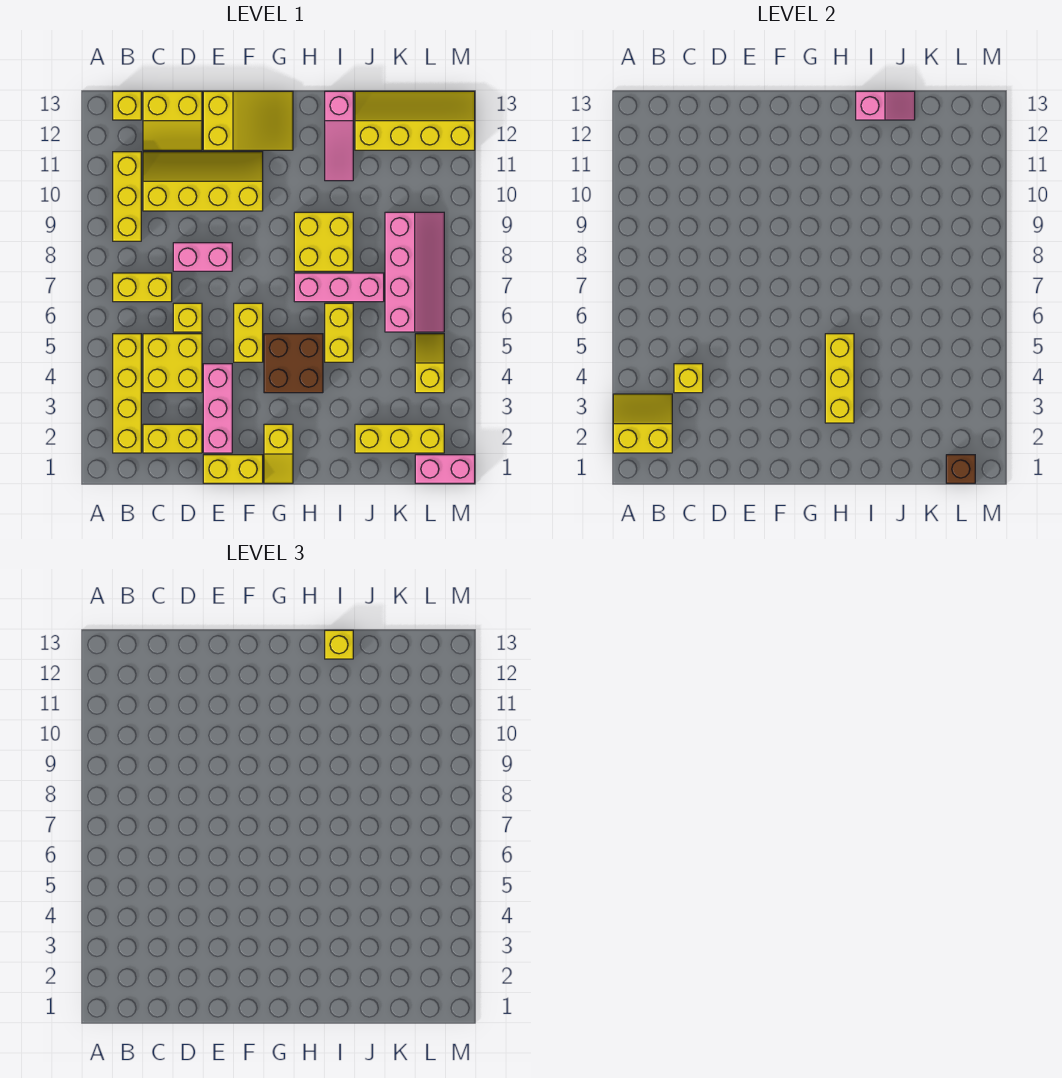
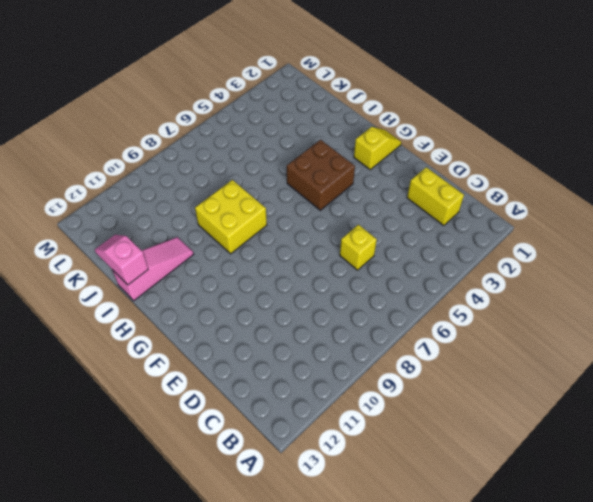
none -> yellow brick B2:B5 level 1
none -> yellow brick B7:C7 level 1
none -> yellow brick B9:B11 level 1
none -> yellow brick B13 level 1

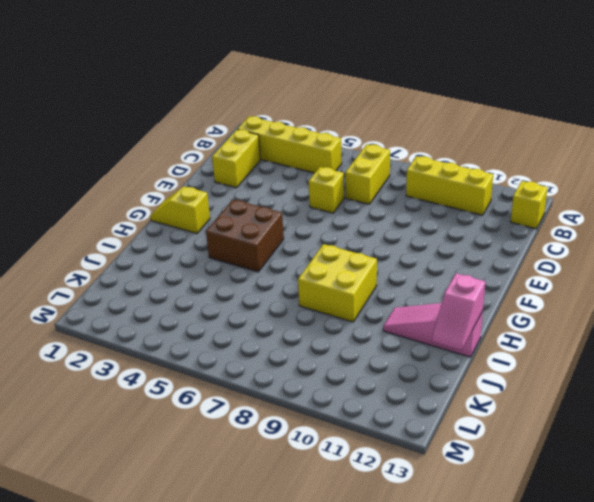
none -> yellow brick C4:D5 level 1
none -> yellow slope C10:F11 level 1 top 10
none -> yellow slope C12:D13 level 1 top 13
none -> pink brick D8:E8 level 1

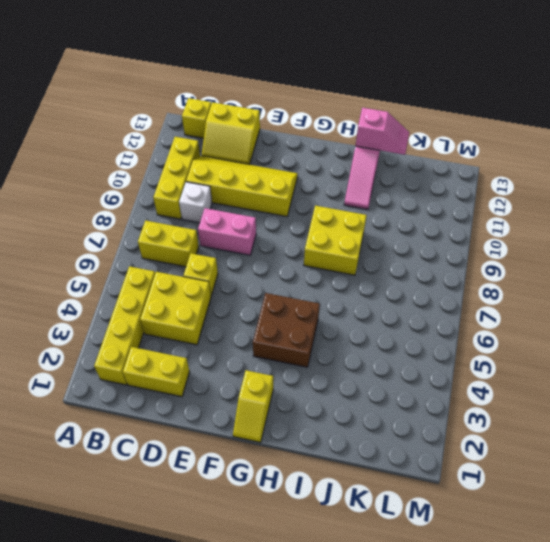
white brick C9 level 1 -> none
none -> yellow brick E1:F1 level 1
none -> pink brick E2:E4 level 1
none -> yellow slope E12:G13 level 1 top E
none -> yellow brick F5:F6 level 1

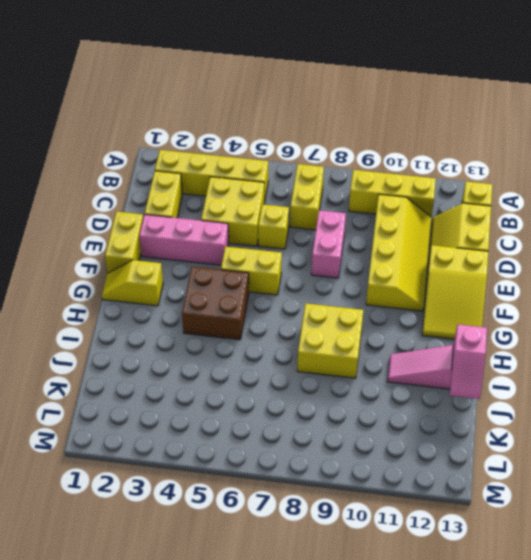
none -> pink brick H7:J7 level 1
none -> yellow brick I5:I6 level 1
none -> yellow brick J2:L2 level 1
none -> yellow slope J12:M13 level 1 top 12

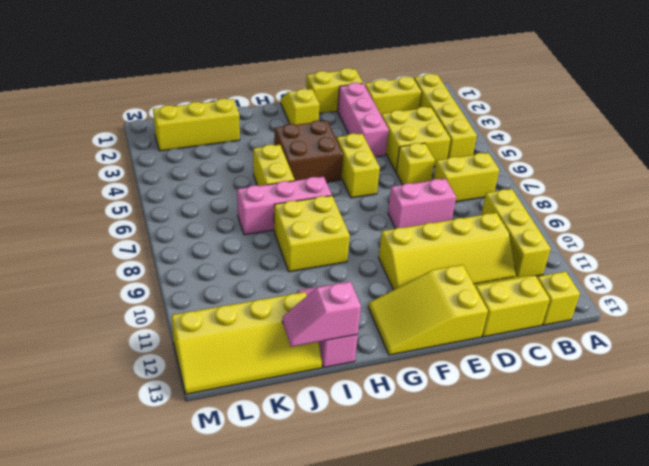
none -> pink slope K6:L9 level 1 top K
none -> pink brick L1:M1 level 1
none -> yellow slope L4:L5 level 1 top 4
none -> yellow slope A2:B3 level 2 top 2

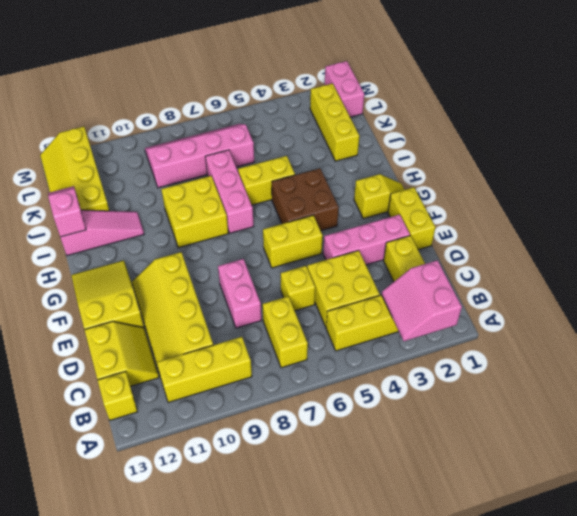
pink slope A2:B3 level 2 top 2 -> yellow slope A2:B3 level 2 top 2
none -> yellow slope L4:L5 level 1 top 4
none -> yellow brick C4 level 2
none -> yellow brick H3:H5 level 2
none -> brown brick L1 level 2

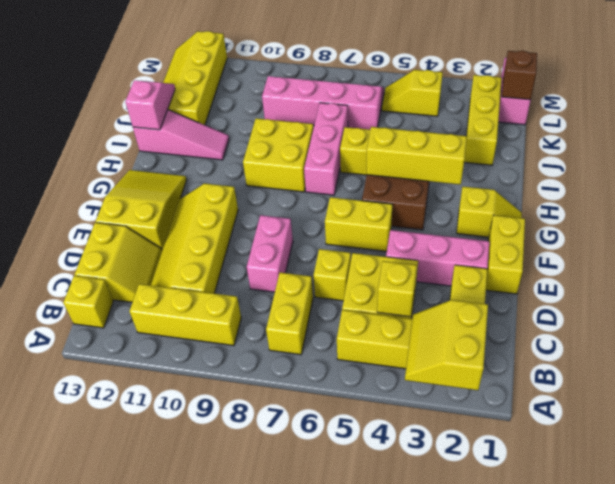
none -> yellow brick I13 level 3

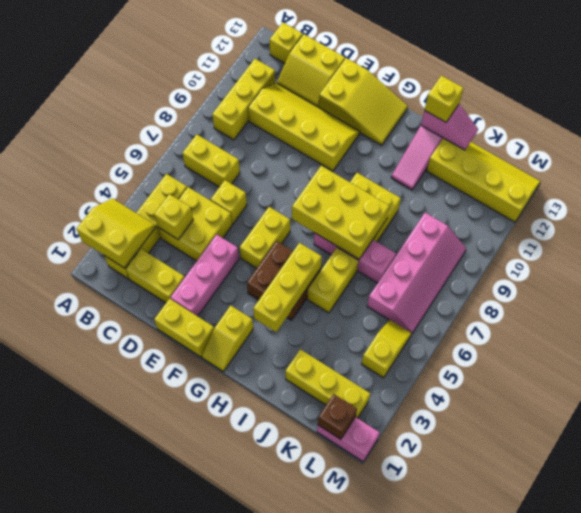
yellow brick G7:I8 level 2 -> none
none -> pink brick D8:E8 level 1

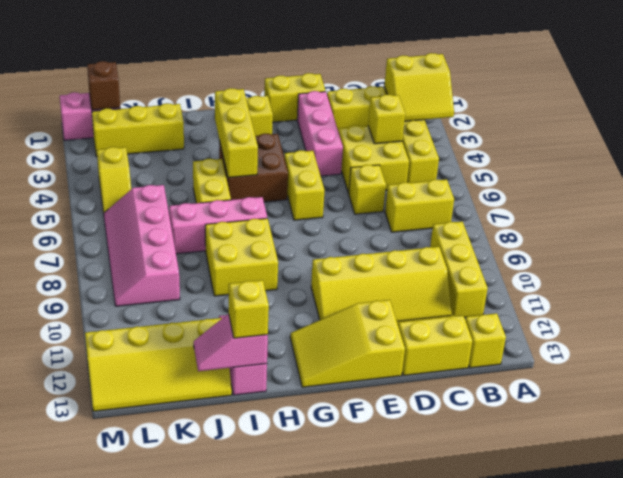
none -> pink brick D8:E8 level 1

